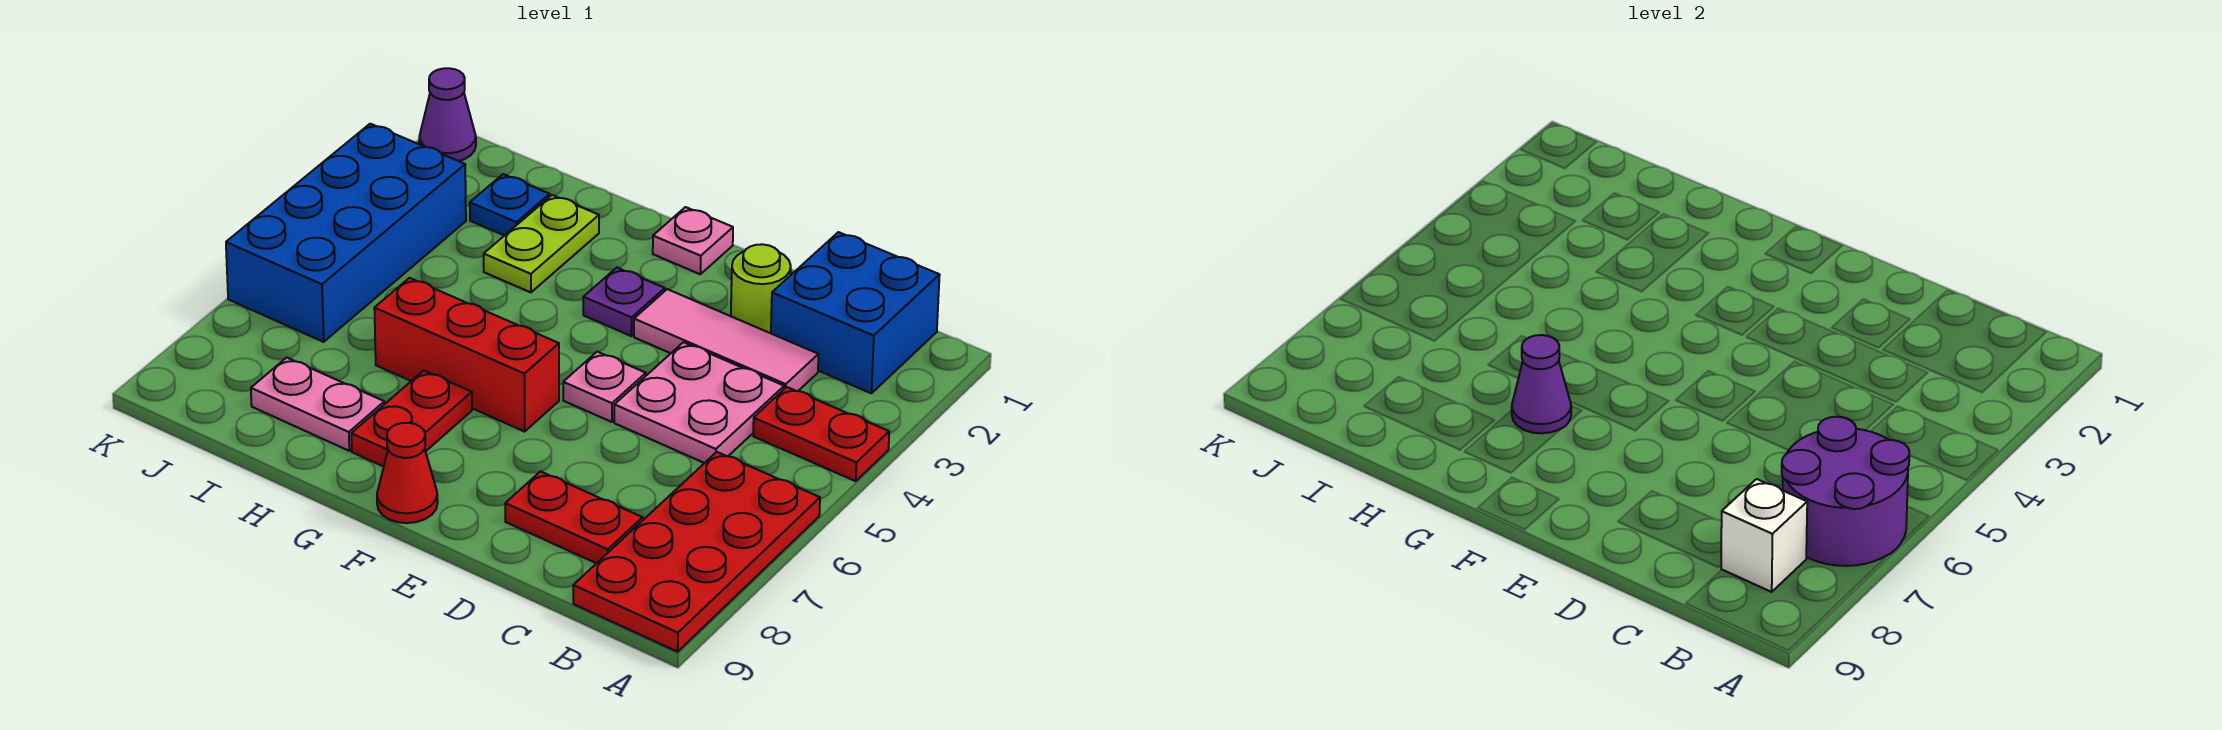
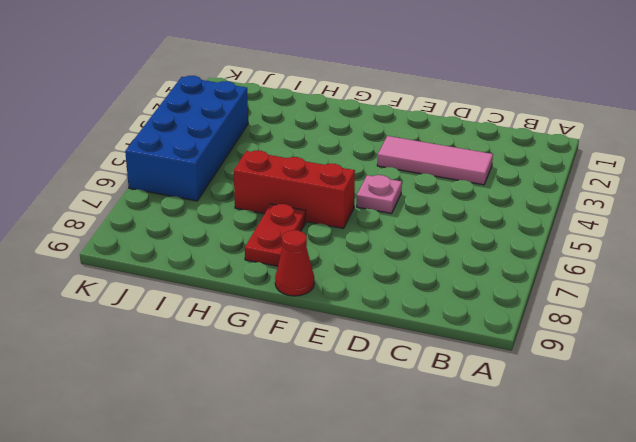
none -> red plate A4:B4 level 1
none -> red plate A6:B9 level 1
none -> blue brick B1:C2 level 1

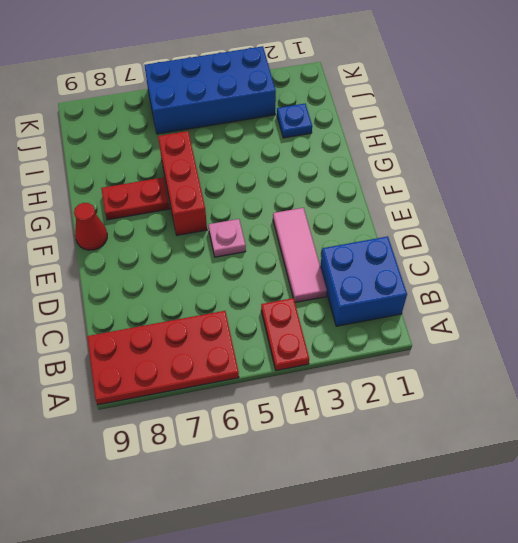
none -> pink plate C4:D5 level 1
none -> red plate C8:D8 level 1
none -> lime round brick D2 level 1

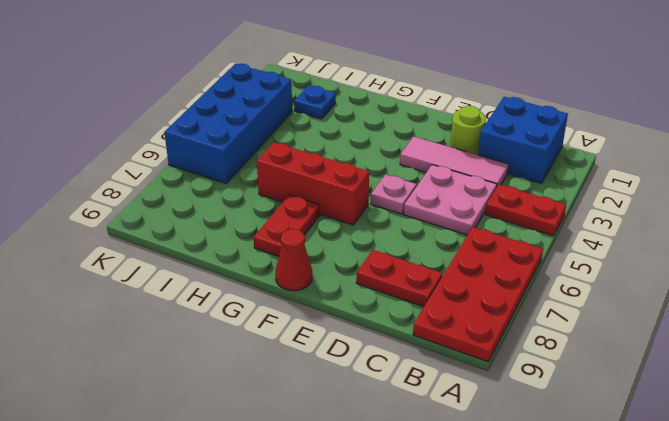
none -> pink plate F1 level 1
none -> purple plate F3 level 1
none -> lime plate H2:H3 level 1

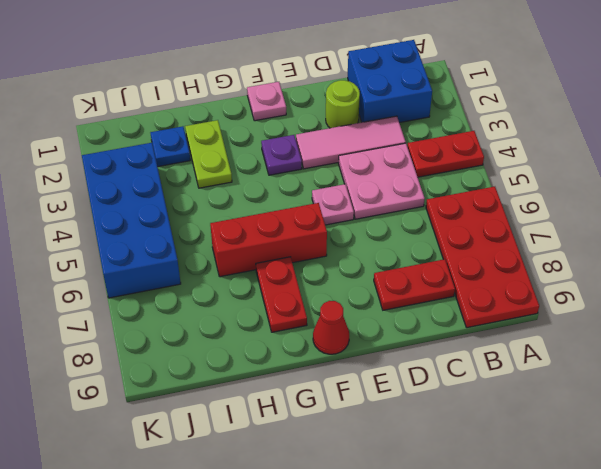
none -> pink plate H8:I8 level 1
none -> purple cone K1 level 1
none -> purple round brick A6:B7 level 2

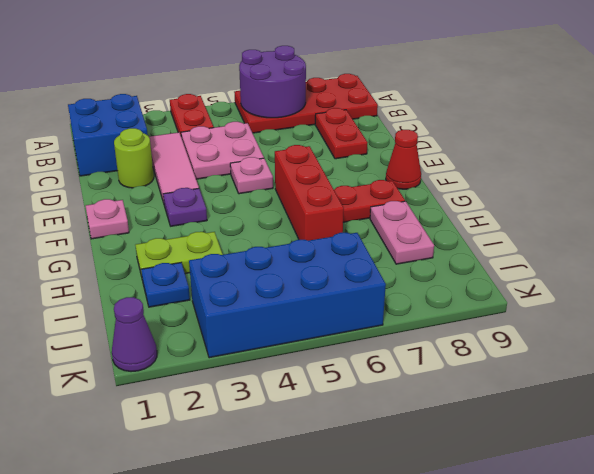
none -> white brick B8 level 2
none -> purple cone G7 level 2

